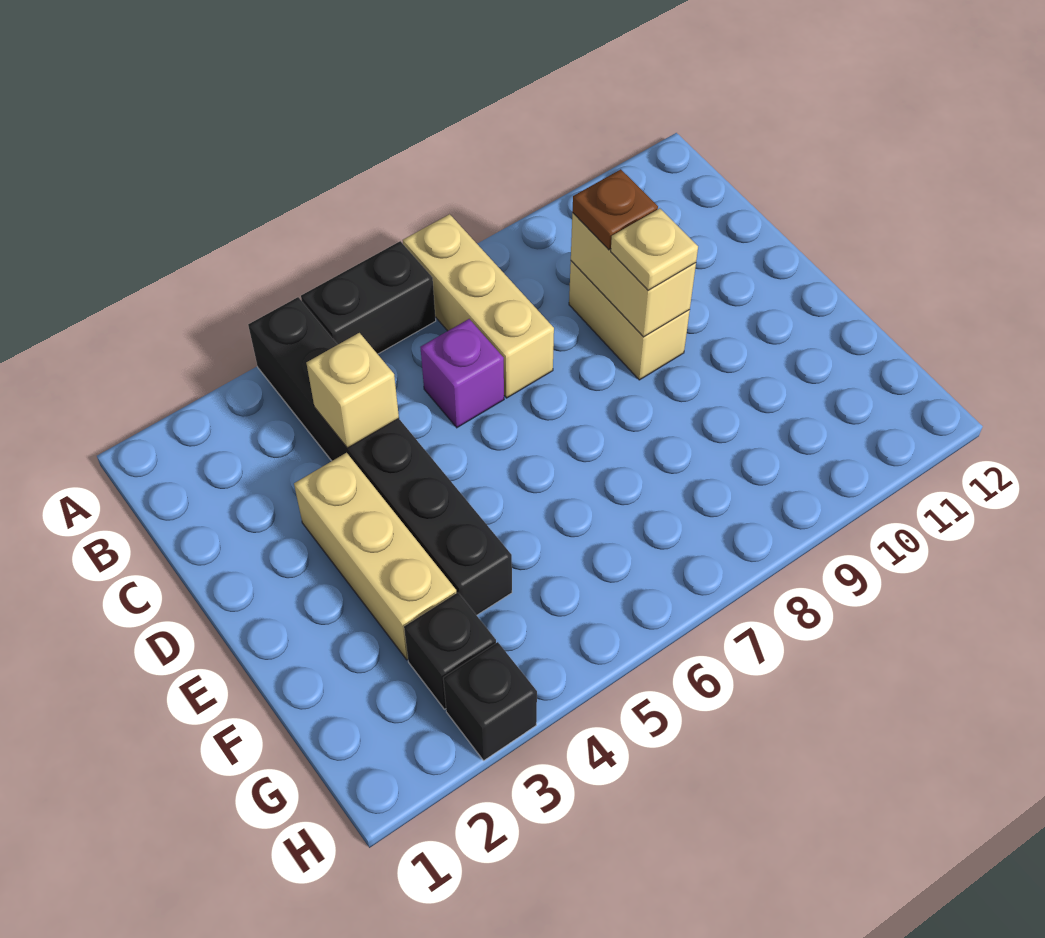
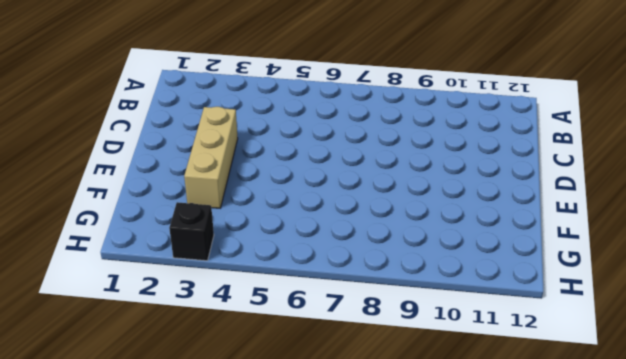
none -> black brick A4:F4 level 1
none -> black brick A5:A6 level 1
none -> tan brick A7:C7 level 1

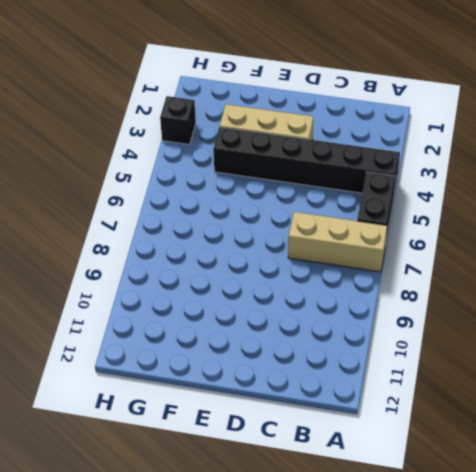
none -> purple brick C6 level 1
none -> tan brick C9:D9 level 1
none -> black brick G3 level 1

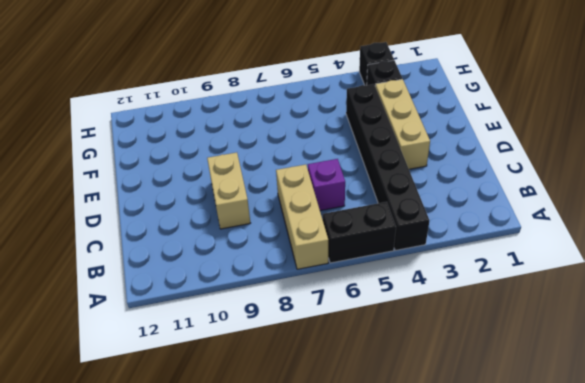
none -> tan brick C4 level 2
none -> tan brick C9:D9 level 2
none -> brown plate C9 level 3

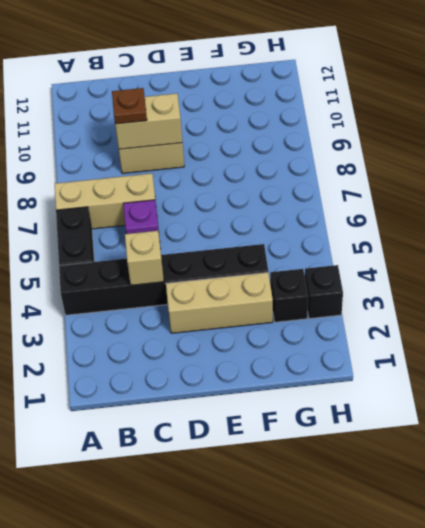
none -> tan plate D9 level 3

